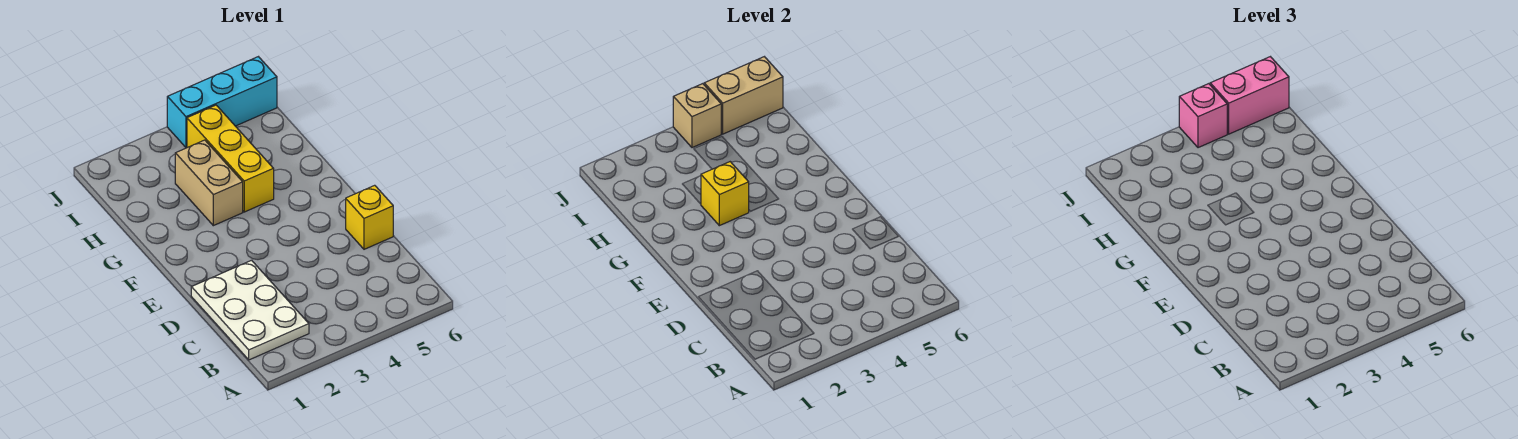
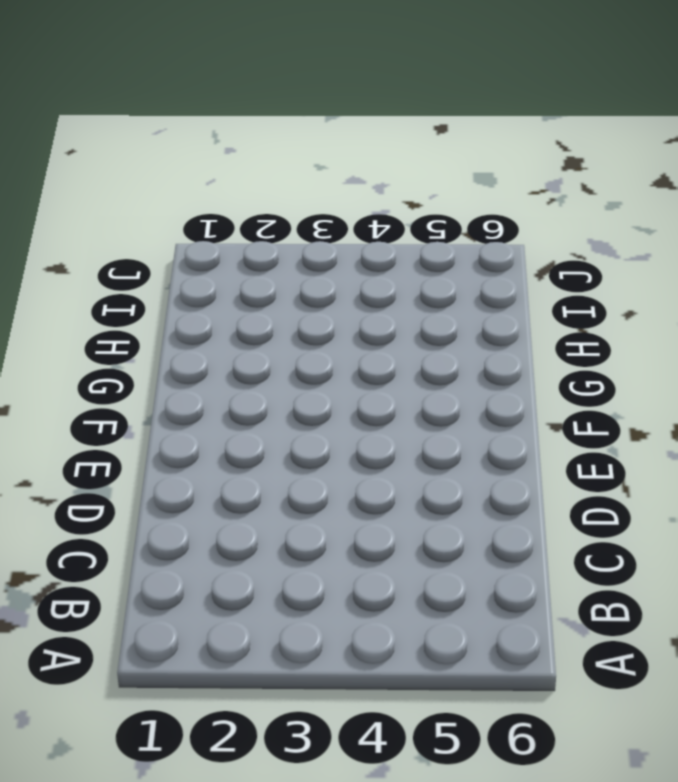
none -> white plate B1:D2 level 1
none -> yellow brick D6 level 1

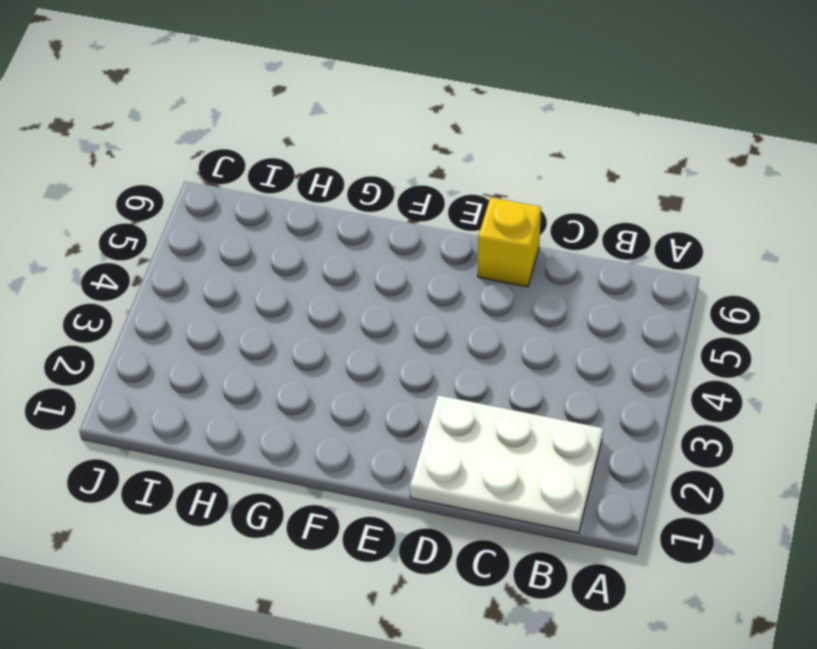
none -> tan brick G3:H3 level 1
none -> yellow brick G4:I4 level 1

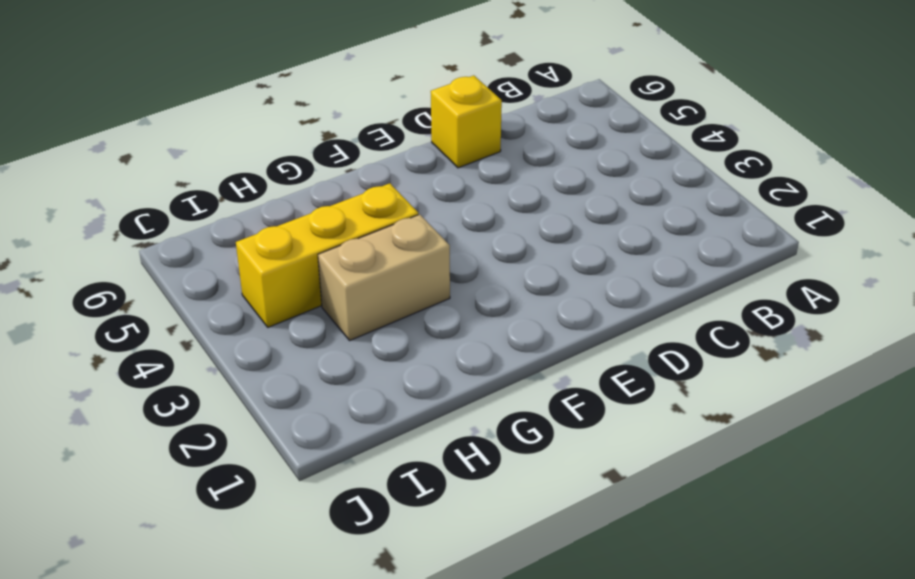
none -> white plate B1:D2 level 1
none -> cyan brick J4:J6 level 1

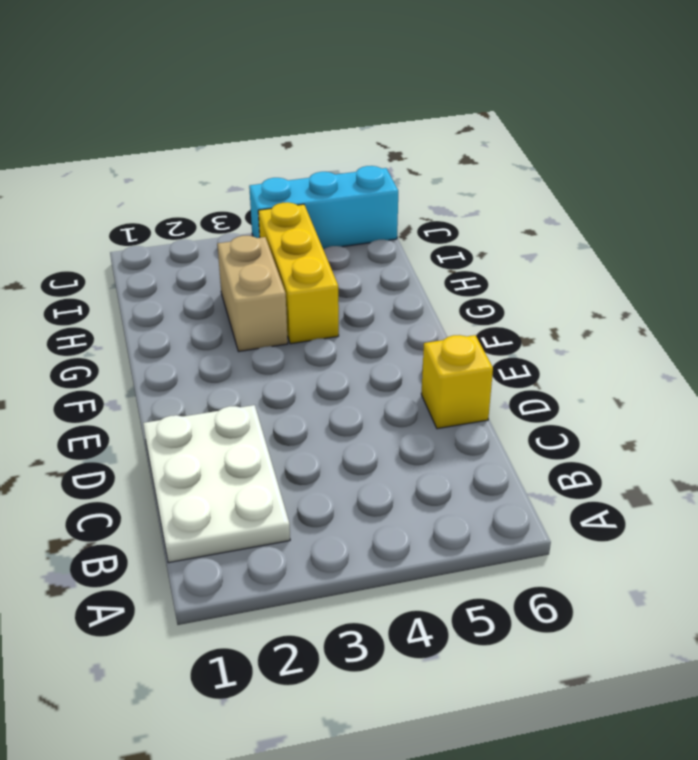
none -> yellow brick G3 level 2
none -> tan brick J4 level 2

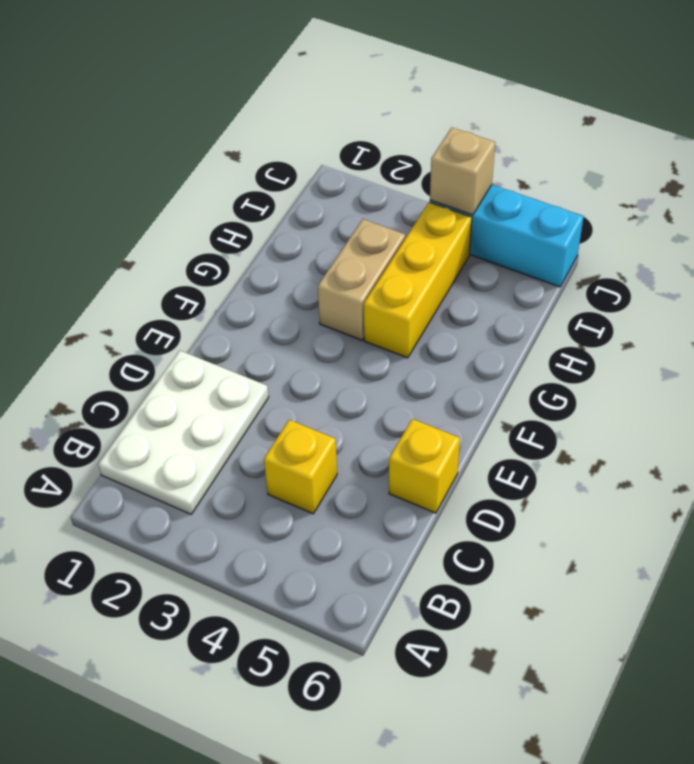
yellow brick C4 level 1 -> yellow brick G3 level 2
none -> tan brick J5:J6 level 2
none -> pink brick J4 level 3

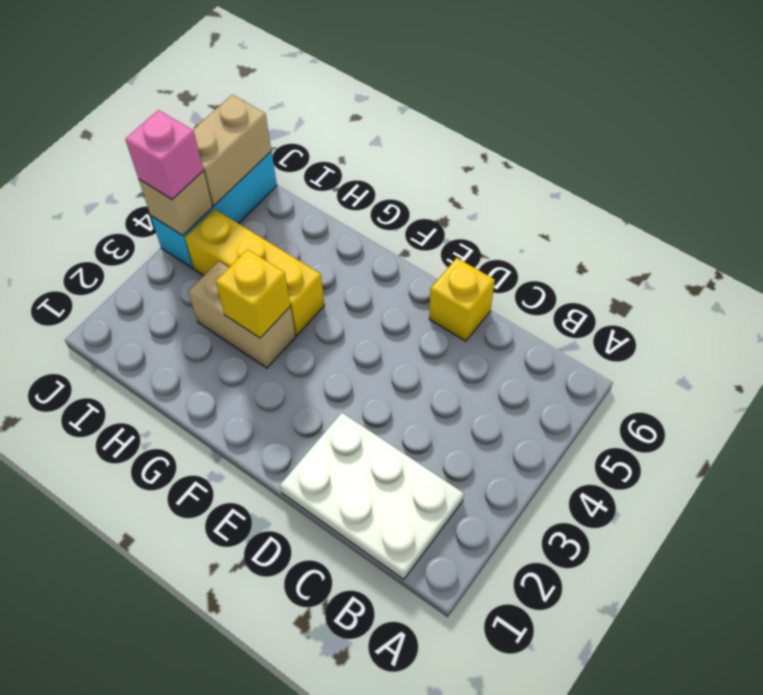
none -> pink brick J5:J6 level 3

